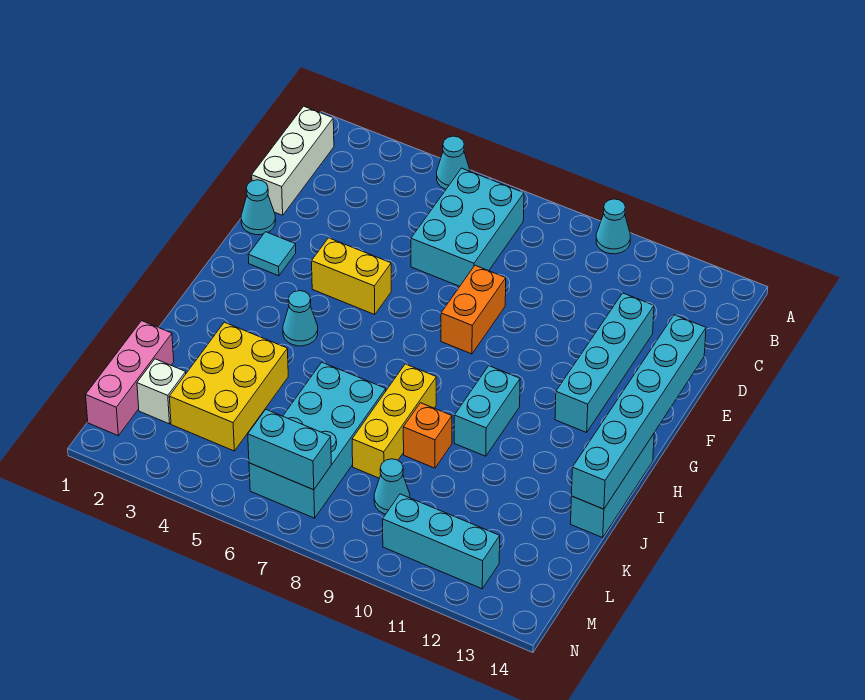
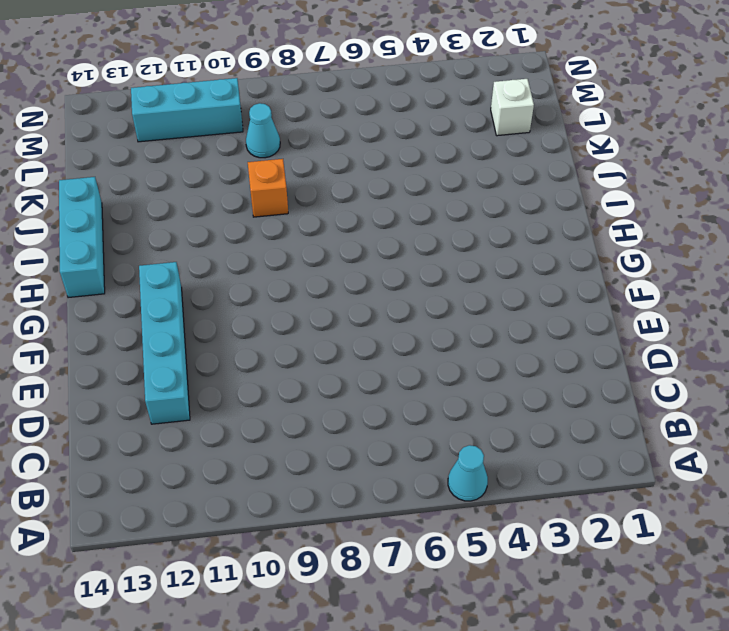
none -> cyan cone A10 level 1
none -> white brick B1:D1 level 1
none -> cyan brick B6:D7 level 1

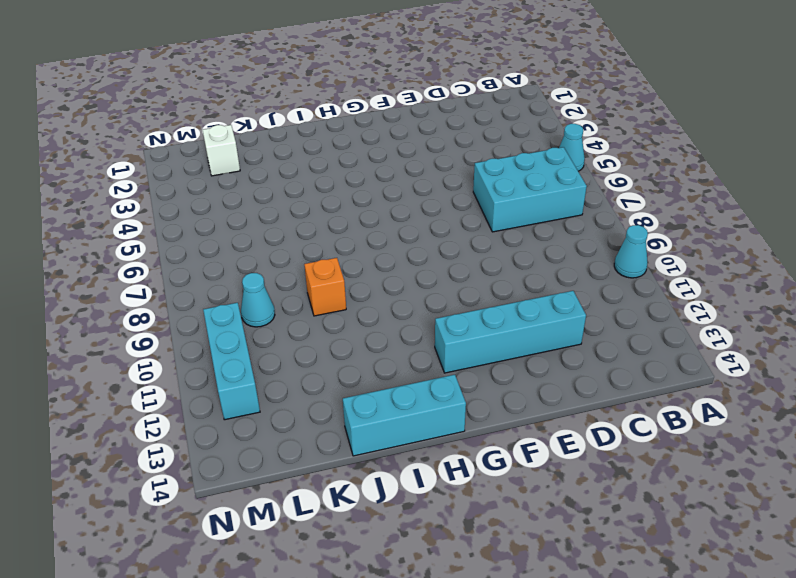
none -> white brick B1:D1 level 1
none -> cyan cone E1 level 1
none -> orange brick E8:F8 level 1

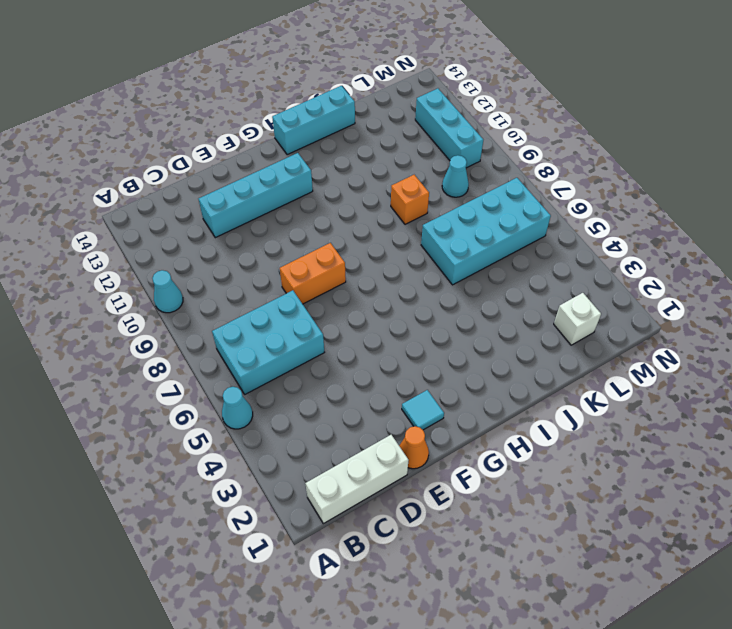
orange cone E1 level 1 -> cyan cone E1 level 1
none -> yellow brick F4:F5 level 1
none -> cyan cone H4 level 1
none -> cyan brick H10:I10 level 1

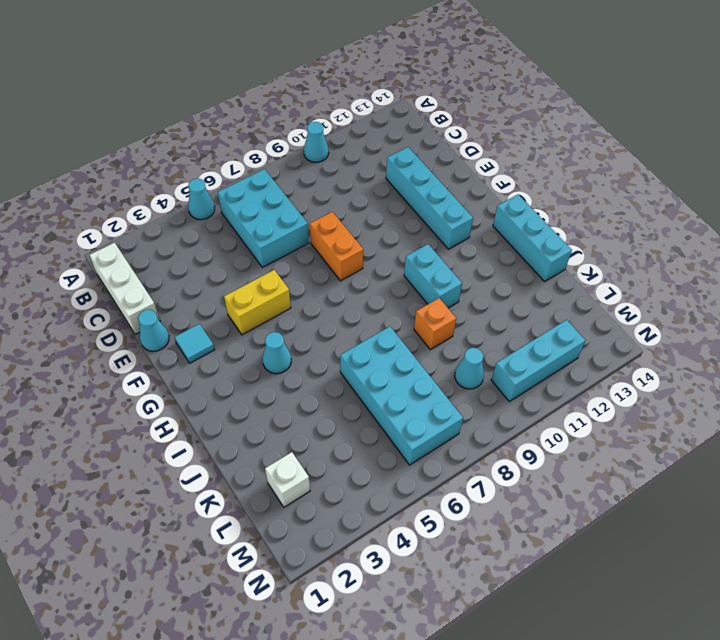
none -> yellow brick I8:K8 level 1
none -> yellow brick J3:L4 level 1
none -> pink brick K1:M1 level 1

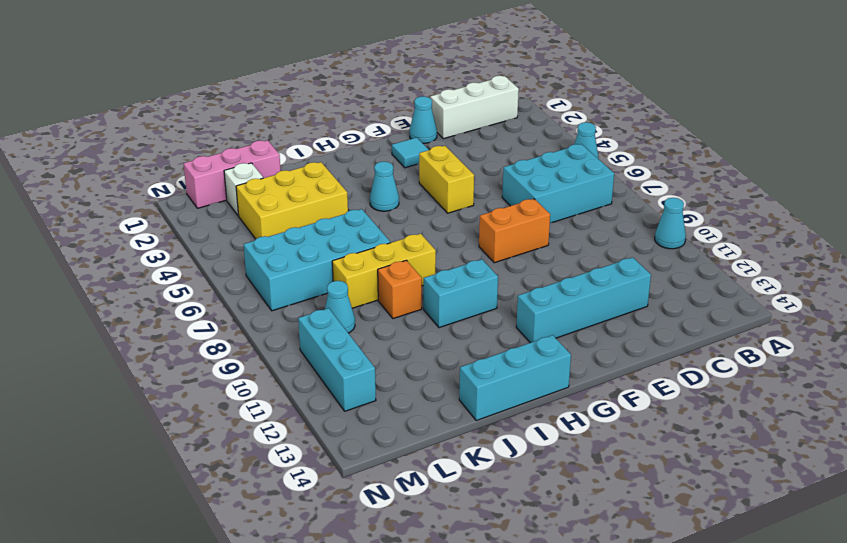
none -> cyan brick E14:J14 level 2
none -> cyan brick M6:M7 level 2

